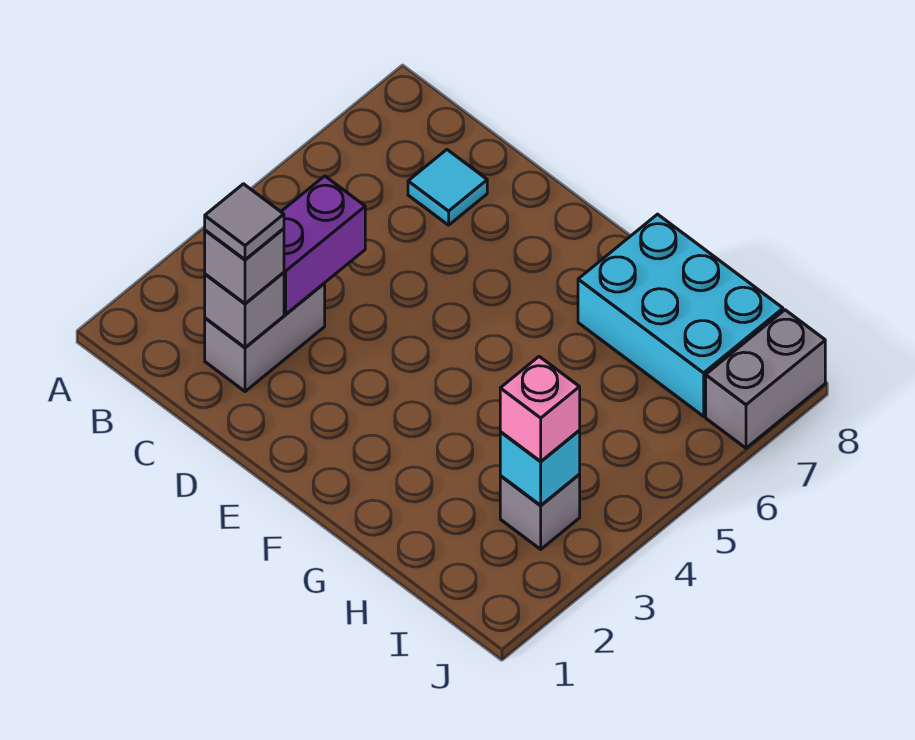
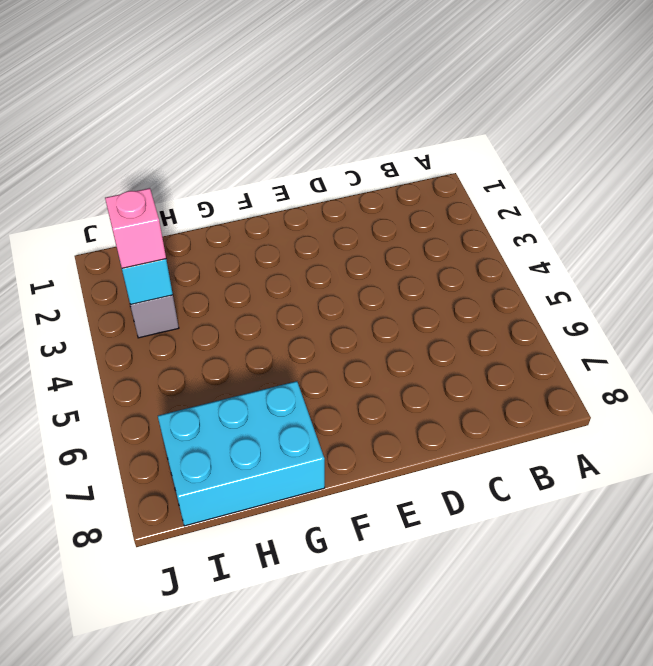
none -> grey brick C2:C3 level 1
none -> cyan tile C7 level 1

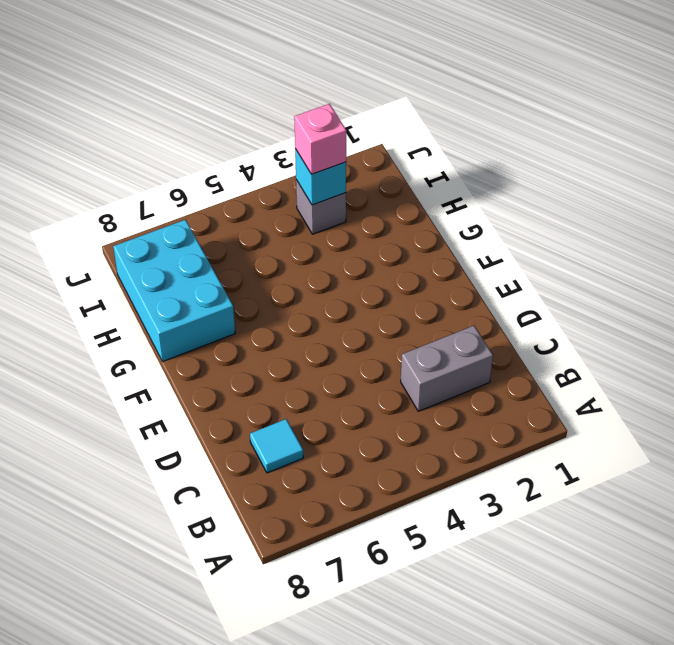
none -> grey brick J7:J8 level 1
none -> grey brick C2 level 2

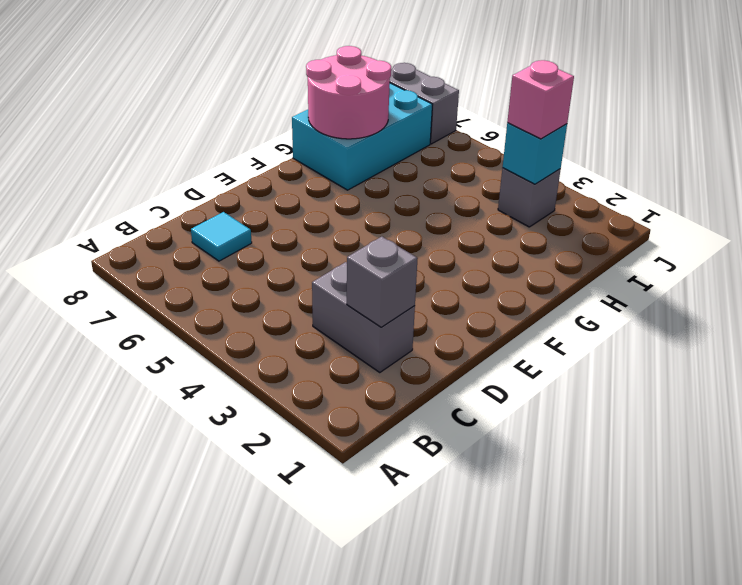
pink round brick G7:H8 level 2 -> none
none -> purple brick C3:C4 level 2
none -> grey brick C2 level 3

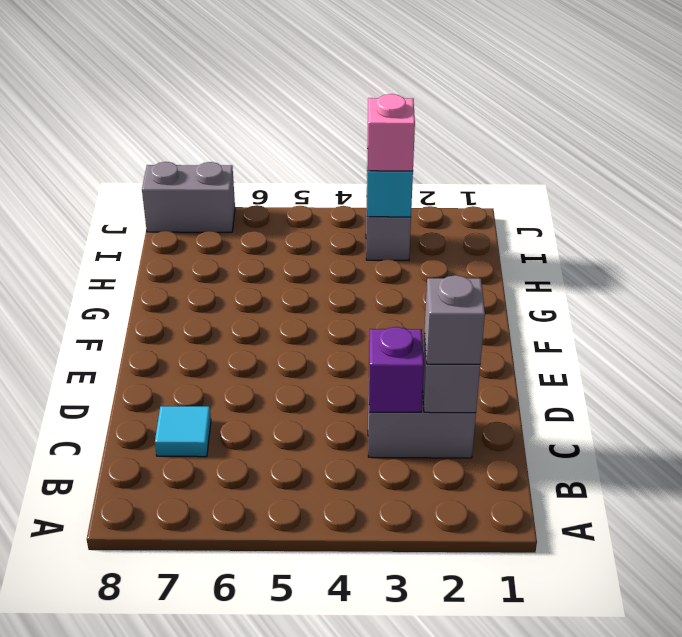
purple brick C3 level 2 -> purple brick C3:C4 level 2
none -> cyan brick G7:I8 level 1
none -> grey tile C2 level 4

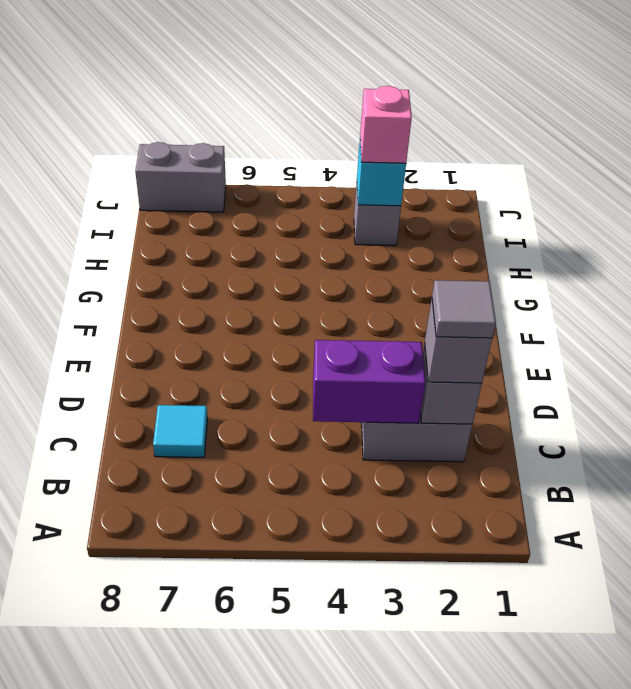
none -> cyan brick G7:I8 level 1

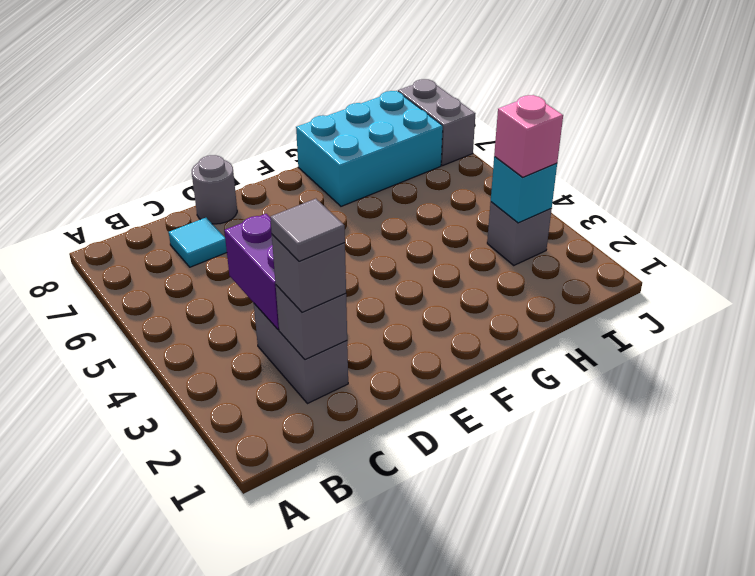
grey round brick D8 level 1 -> none

